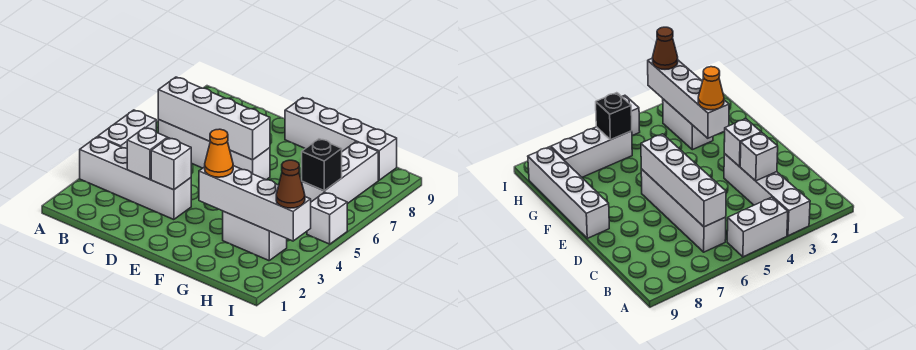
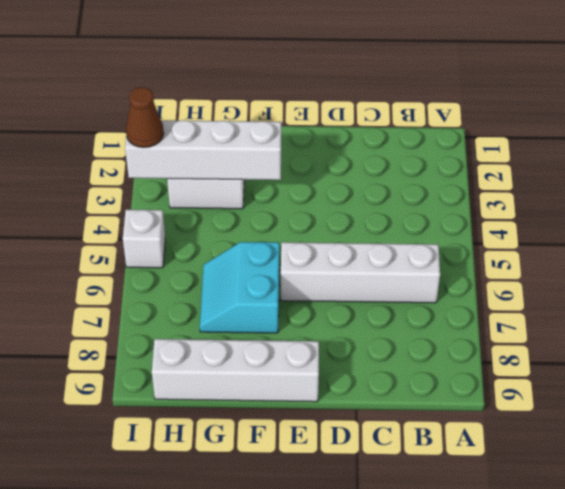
cyan slope F6:G7 level 1 top F -> none
none -> white brick A3:D3 level 1
none -> white brick A4:A5 level 1
none -> white brick H6:H8 level 1

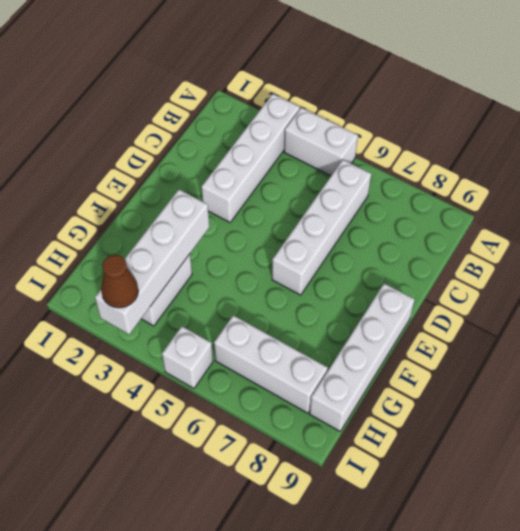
none -> white brick B6:E6 level 2
none -> white brick C3 level 2
none -> white brick D3 level 2

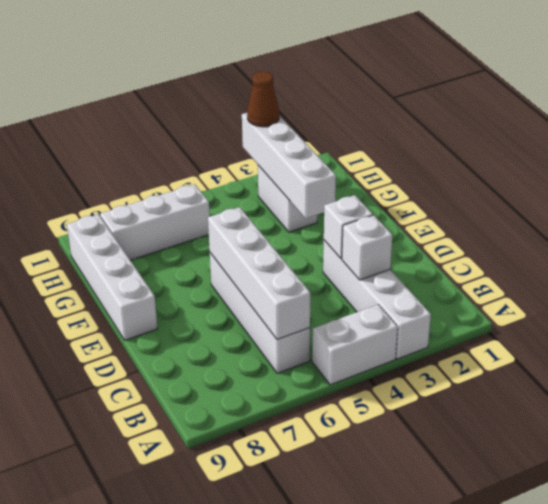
none -> white brick I5 level 1
none -> black brick H6 level 2
none -> orange cone F3 level 3

